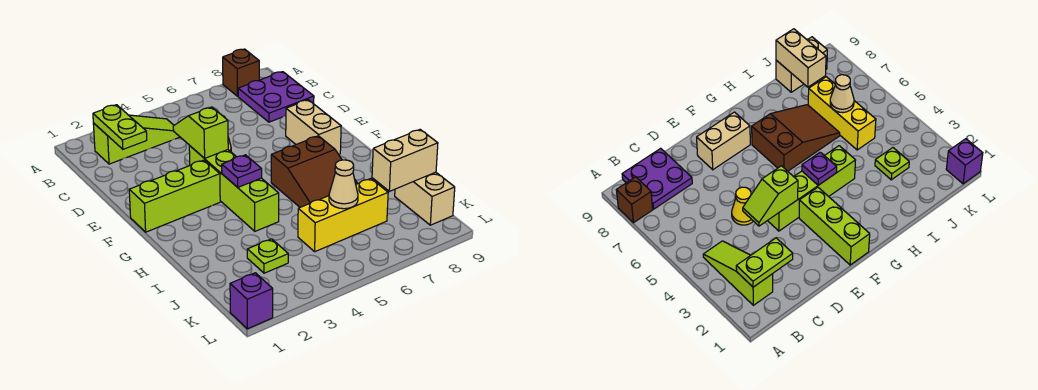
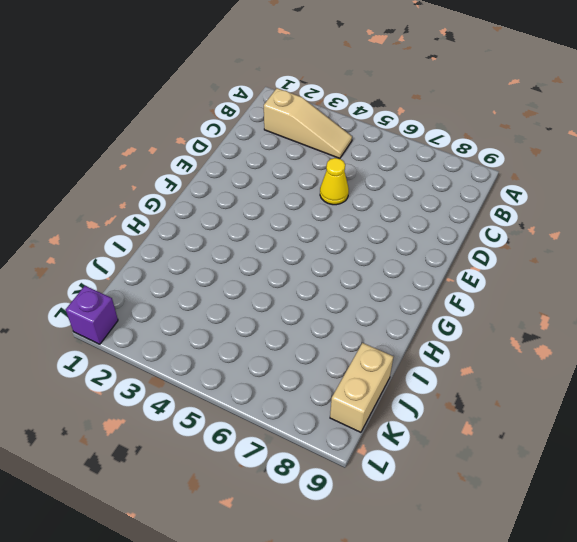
tan slope B2:B4 level 1 top 2 -> lime slope B2:B4 level 1 top 2
none -> brown brick A8 level 1
none -> purple plate B8:C9 level 1
none -> lime brick E4:H4 level 1

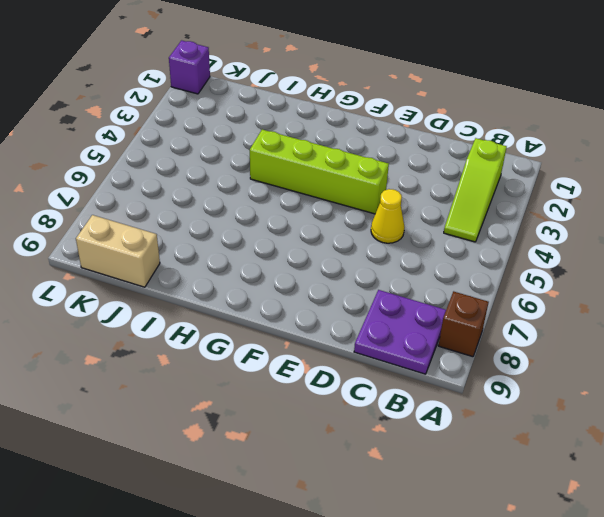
none -> tan brick E8:F8 level 1
none -> lime brick F1:F3 level 1
none -> brown slope G6:I7 level 1 top G

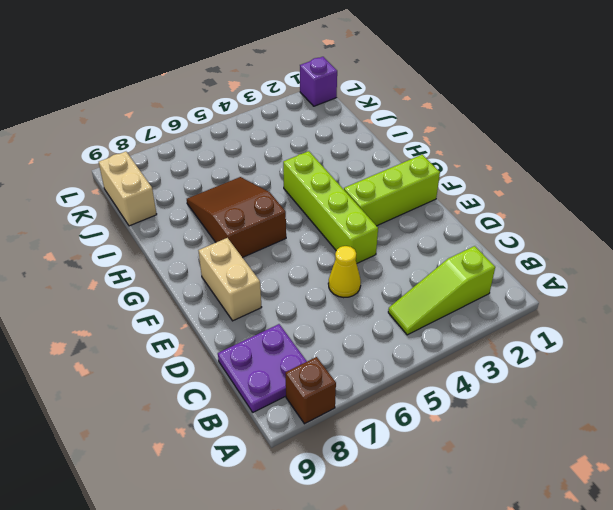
none -> lime plate J3 level 1
none -> yellow brick J5:J7 level 1
none -> lime plate B2:C2 level 2

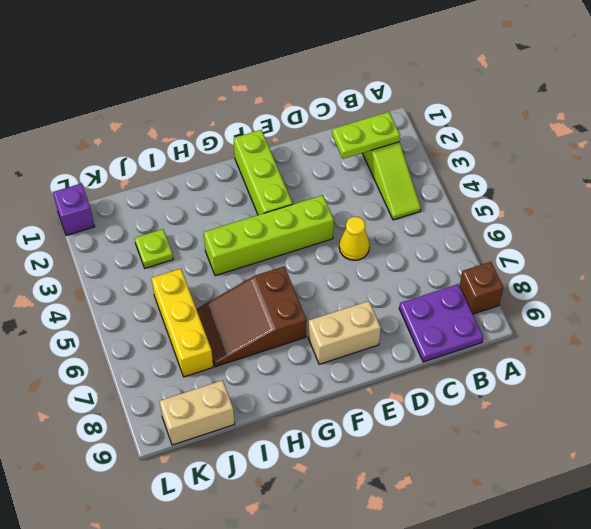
none -> lime slope D4:E4 level 2 top E
none -> purple plate G4 level 2
none -> tan cone J6 level 2

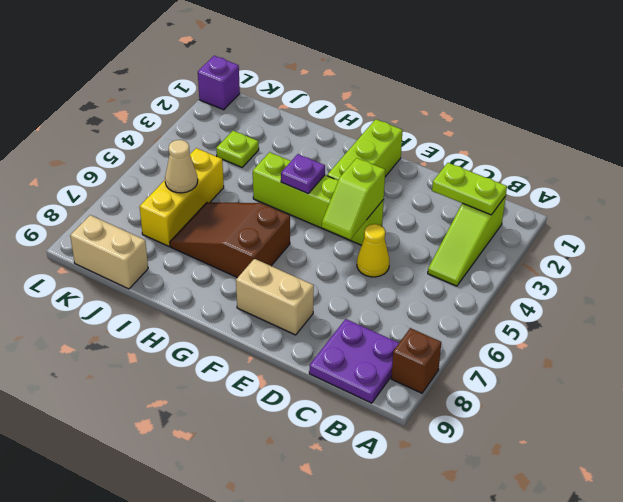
lime slope E4:E5 level 2 top 4 -> lime slope D4:E4 level 2 top E
none -> tan brick J8:J9 level 2

